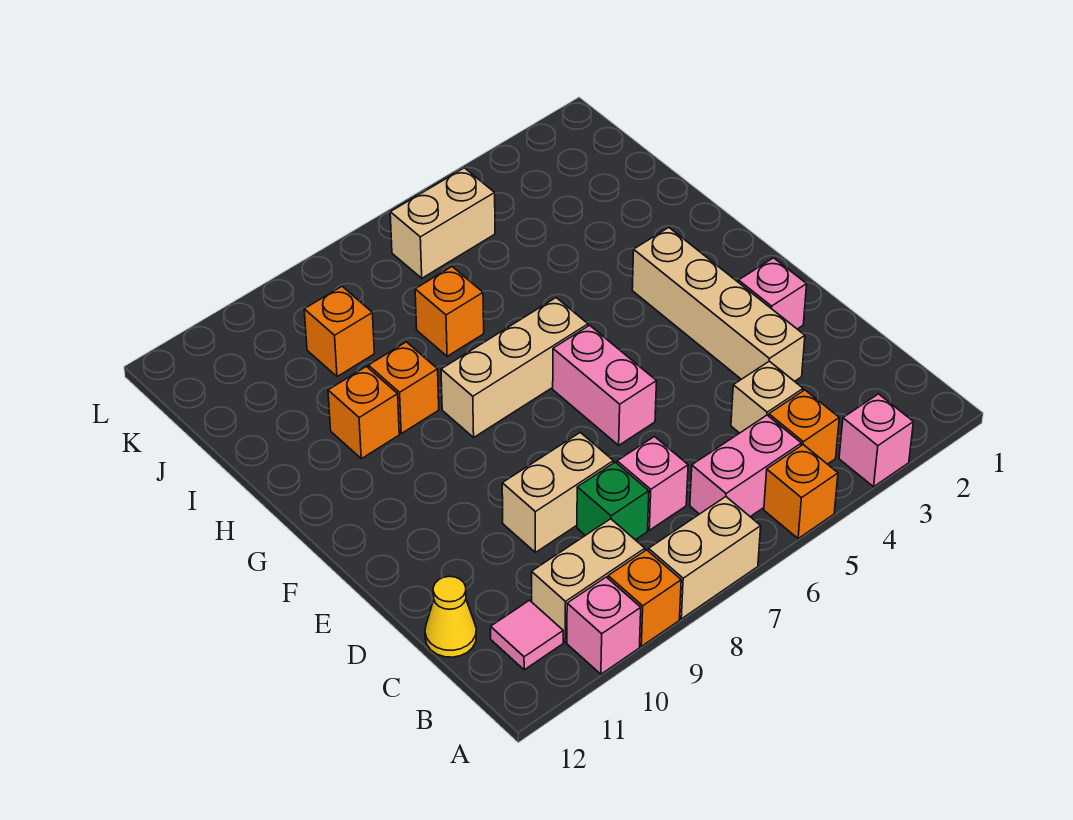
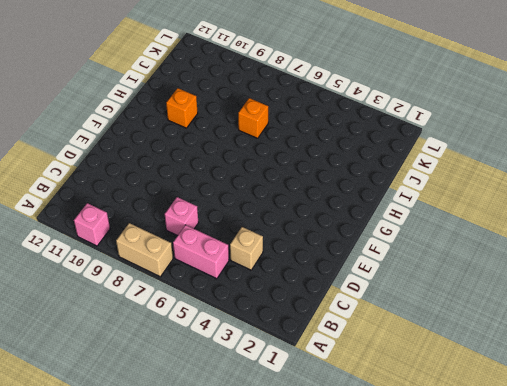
none -> pink brick A3 level 1
none -> orange brick A5 level 1
none -> orange brick A9 level 1

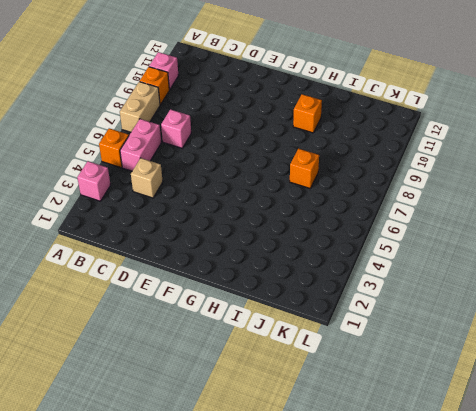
none -> orange brick B4 level 1
none -> tan brick B9:B10 level 1
none -> pink tile B11 level 1

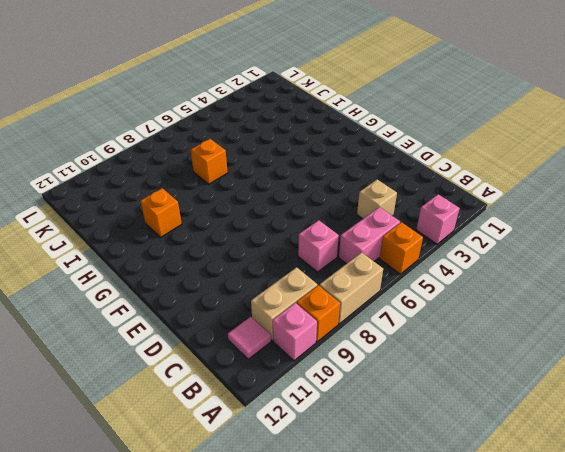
none -> orange brick B4 level 1
none -> green brick C8 level 1
none -> yellow cone C12 level 1

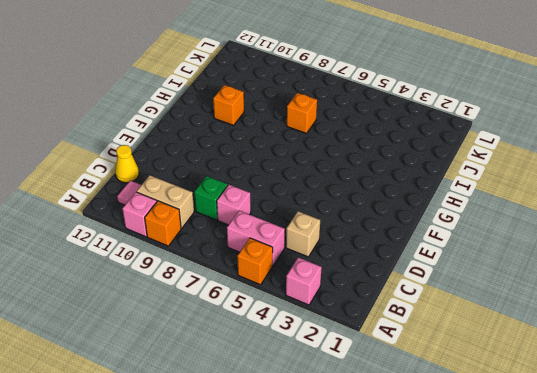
none -> tan brick A7:A8 level 1
none -> orange brick B4 level 1
none -> tan brick D3:G3 level 1

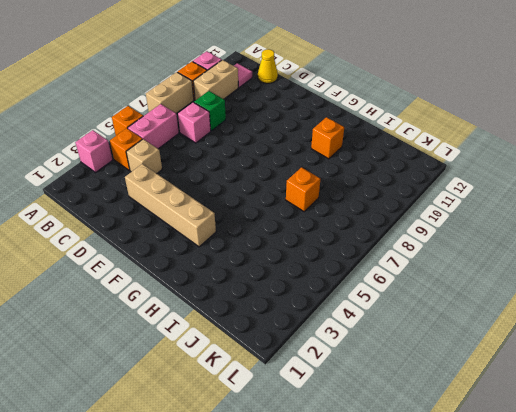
none -> tan brick D8:D9 level 1
none -> pink brick E2 level 1
none -> pink brick E6:F6 level 1

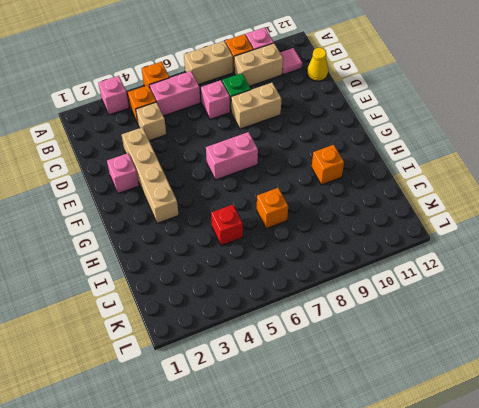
pink brick F6:F7 level 1 -> pink brick E6:F6 level 1
red brick I5 level 1 -> none
none -> tan brick G6:G8 level 1
none -> orange brick H9 level 1
none -> orange brick J9 level 1

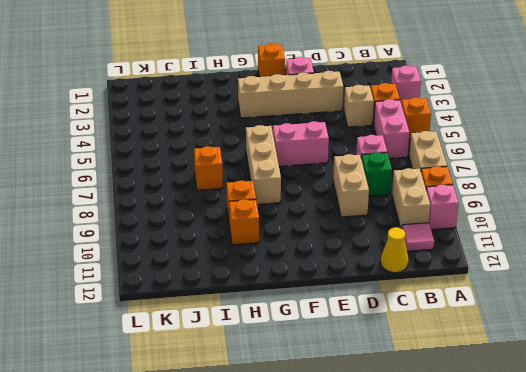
orange brick F1 level 1 -> orange brick J9 level 1
none -> tan brick K5:K6 level 1

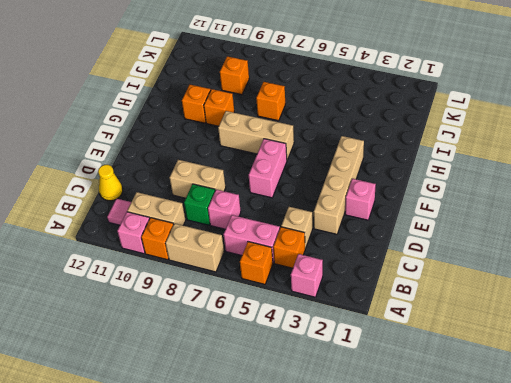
none -> tan brick K5:K6 level 1

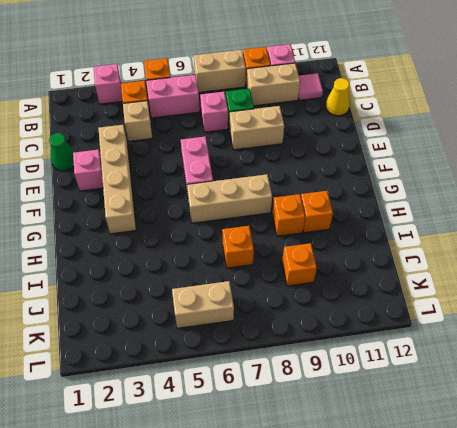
green cone D1 level 1 -> none

